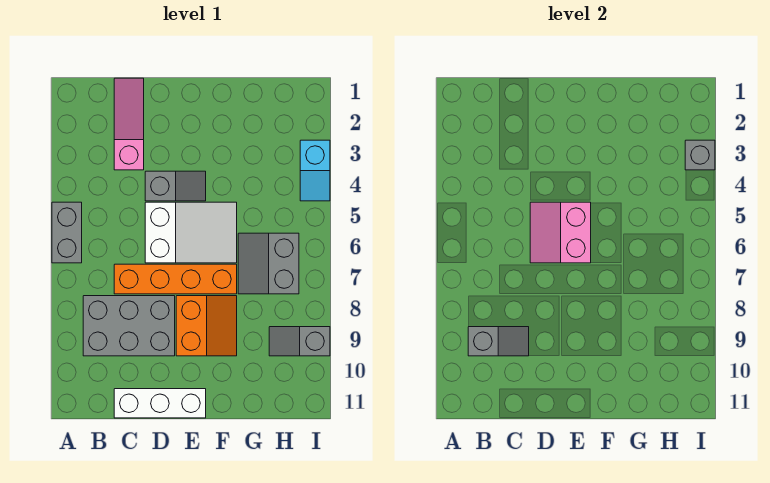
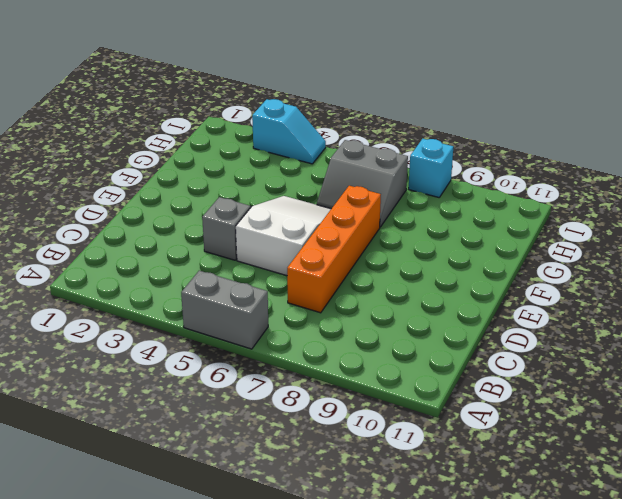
cyan brick I8 level 1 -> none
none -> grey brick B8:D9 level 1
none -> pink slope C1:C3 level 1 top 3
none -> white brick C11:E11 level 1

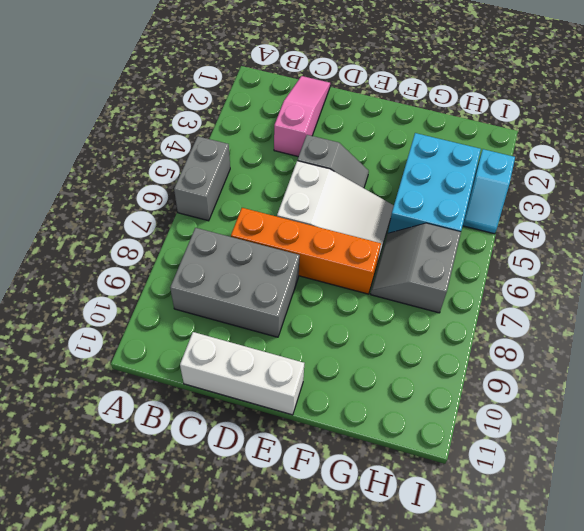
cyan brick G3:H5 level 1 -> none
none -> orange slope E8:F9 level 1 top E
none -> grey slope H9:I9 level 1 top I
none -> grey slope B9:C9 level 2 top B

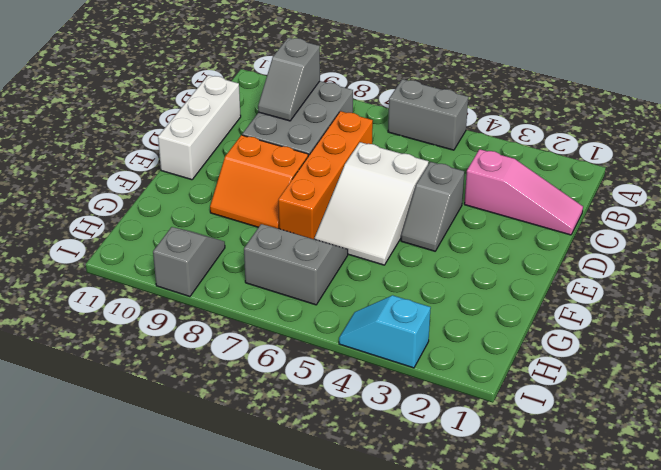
none -> pink slope D5:E6 level 2 top E
none -> grey brick I3 level 2

